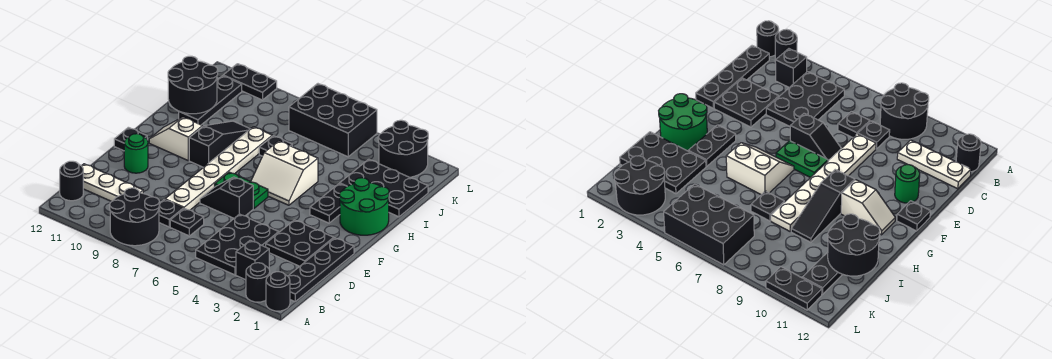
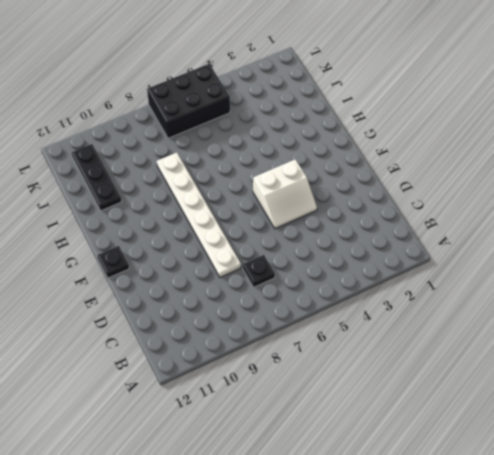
white slope E4:F5 level 1 top F -> white slope G5:H6 level 1 top H
none -> black round brick A1 level 1
none -> black round brick A2 level 1
none -> black round brick A8:B9 level 1

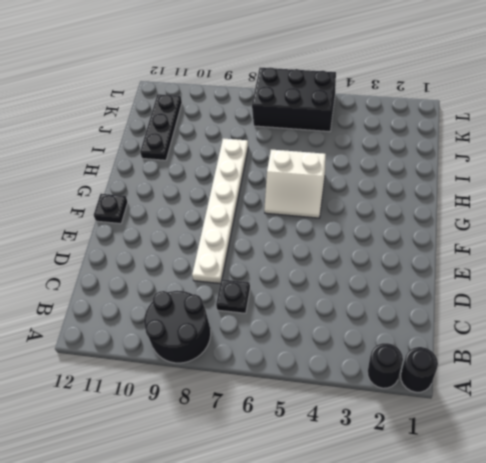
none -> black plate B1:E1 level 1
none -> black brick B3 level 1
none -> black plate B4:D5 level 1

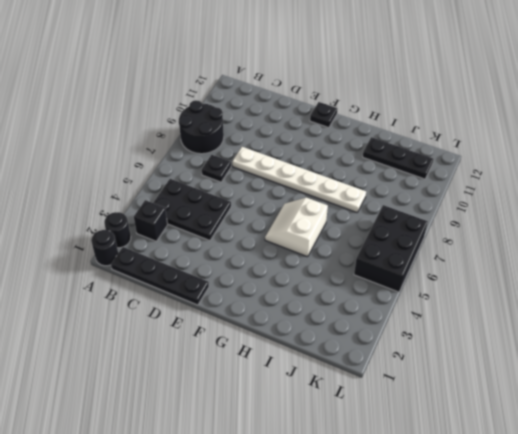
none -> black round brick B12 level 1
none -> black plate C8 level 1
none -> white plate C10:C12 level 1

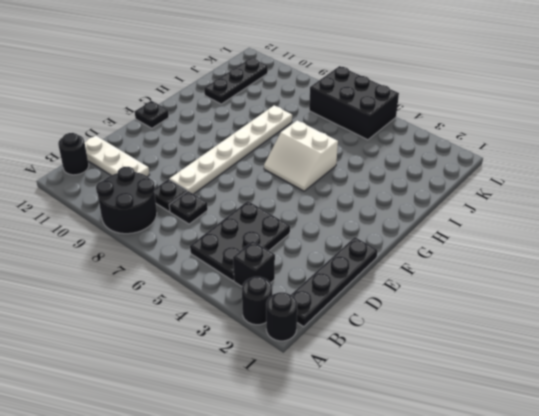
none -> black plate D2:E3 level 1
none -> black slope E6:E7 level 1 top 6
none -> green round brick E11 level 1

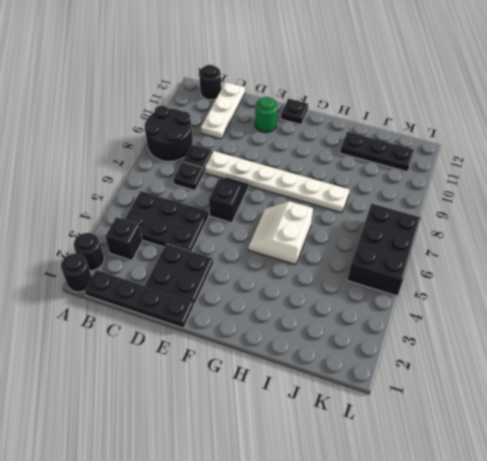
none -> green plate F6:F7 level 1
none -> green round brick G1:H2 level 1
none -> black plate G3:H3 level 1

